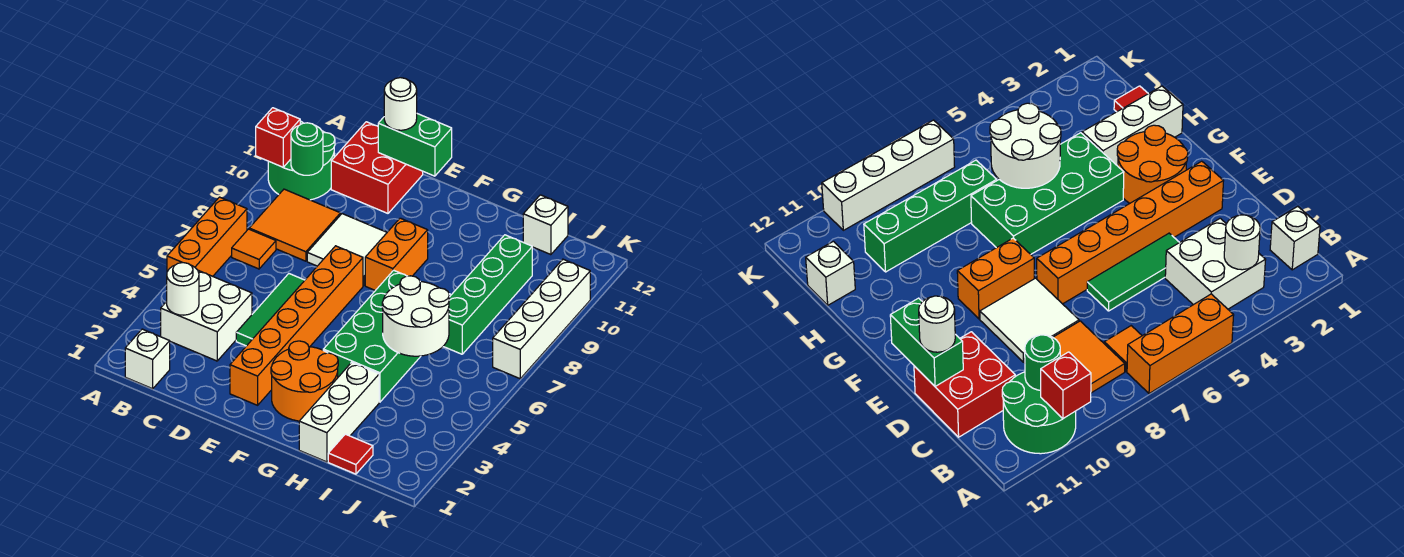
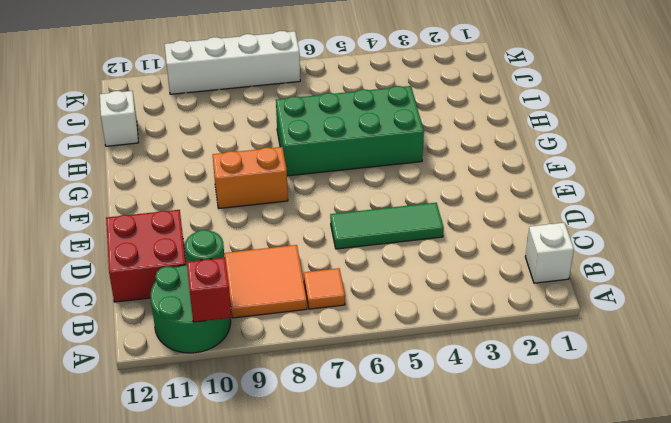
none -> orange brick A5:A7 level 1
none -> white brick B3:C4 level 1
none -> white tile D8:E9 level 1

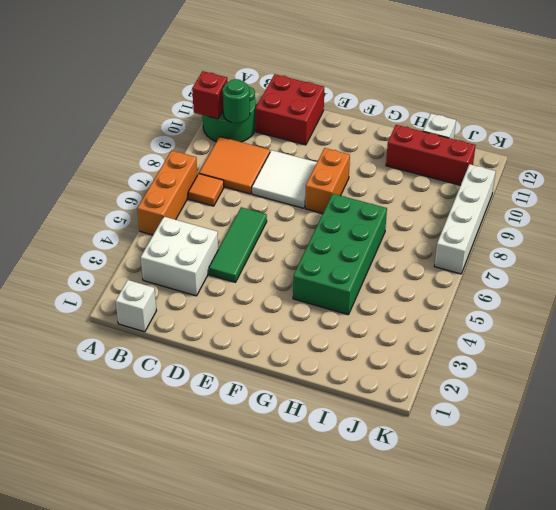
red brick H11:J11 level 1 -> none
none -> orange brick E2:E7 level 1
none -> orange round brick F2:G3 level 1
none -> white brick H1:H3 level 1

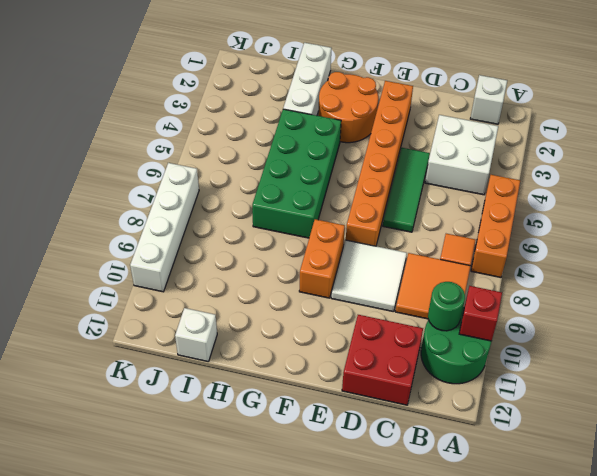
none -> red tile I1 level 1
none -> green brick I7:I10 level 1
none -> white round brick B3 level 2

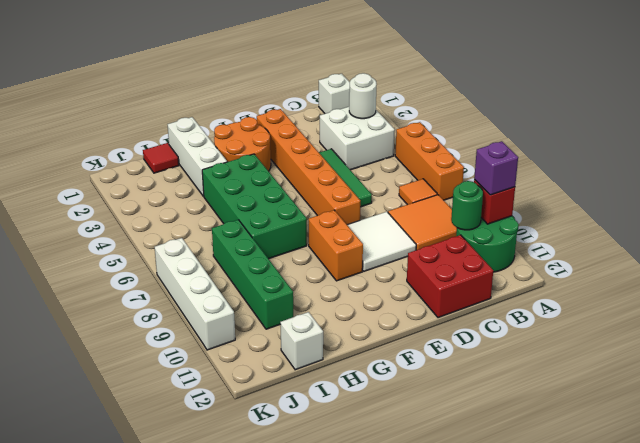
purple brick A10 level 3 -> none
none -> green brick D12:E12 level 2
none -> white round brick H5:I6 level 2
none -> white round brick D12 level 3

